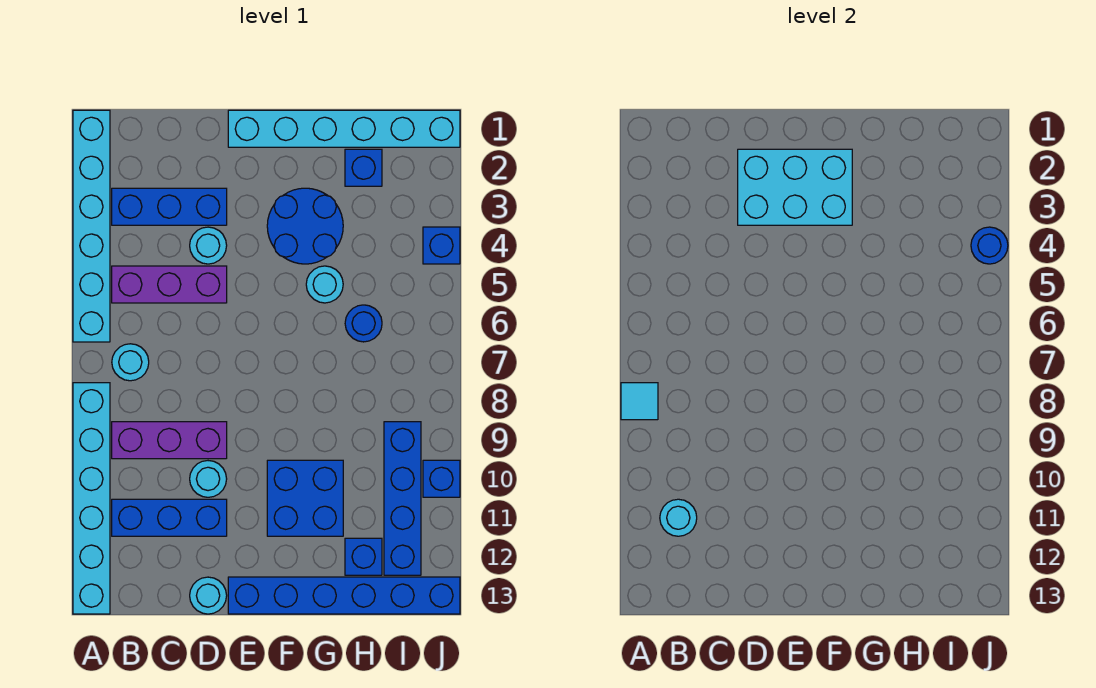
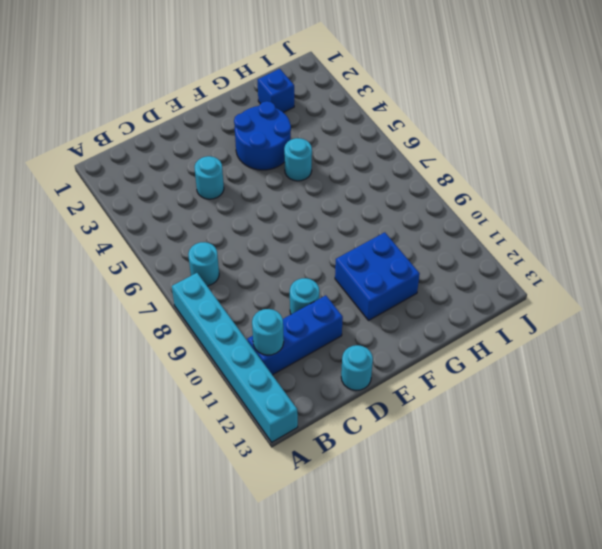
none -> cyan brick A1:A6 level 1
none -> blue brick B3:D3 level 1
none -> purple brick B5:D5 level 1

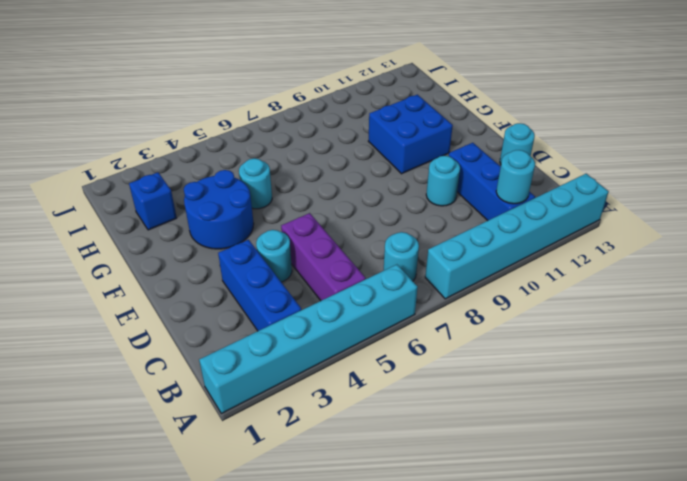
none -> purple brick B9:D9 level 1
none -> cyan brick E1:J1 level 1
none -> blue brick E13:J13 level 1

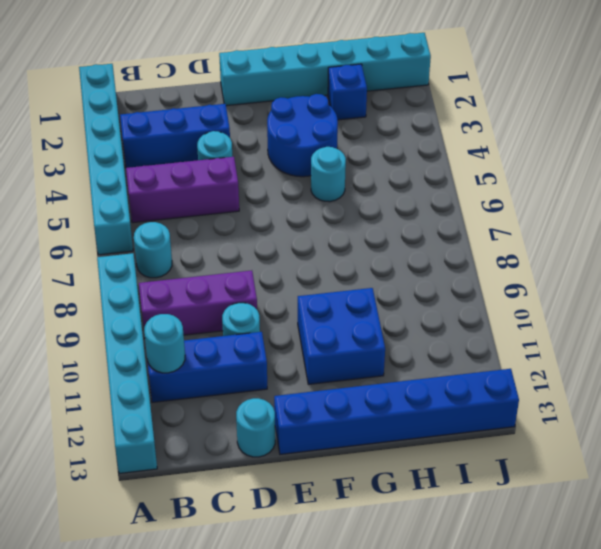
none -> blue round brick H6 level 1
none -> blue brick H12 level 1
none -> blue brick I9:I12 level 1

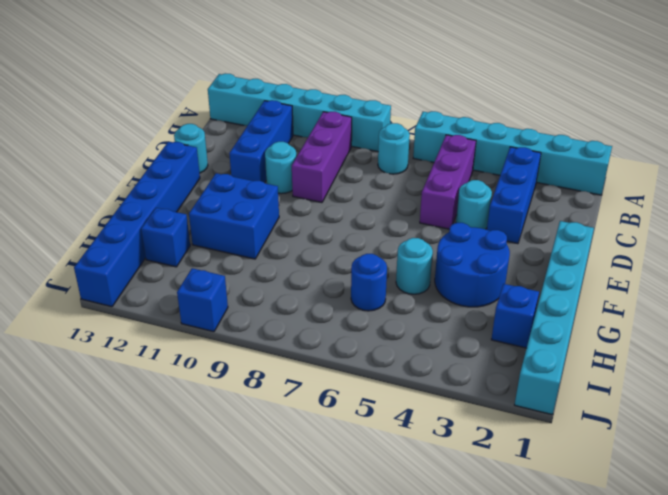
none -> blue brick I9:I12 level 1
none -> blue brick J4 level 1
none -> cyan tile A8 level 2

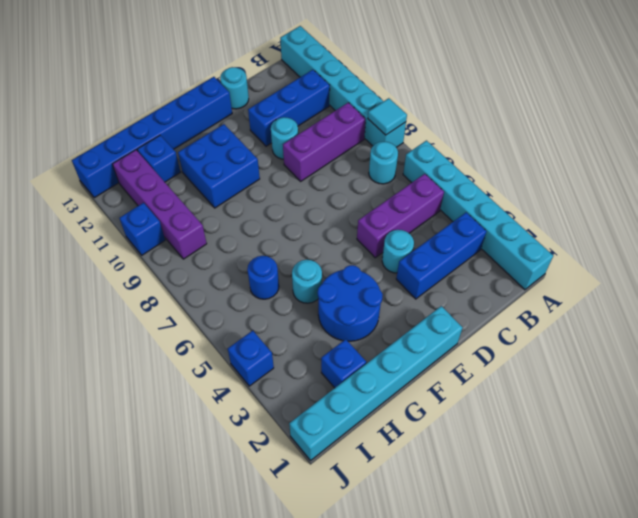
purple brick I9:I12 level 1 -> blue brick I9:I12 level 1
none -> cyan round brick B11 level 2
none -> cyan brick D2:F3 level 2
none -> blue round brick J4 level 2

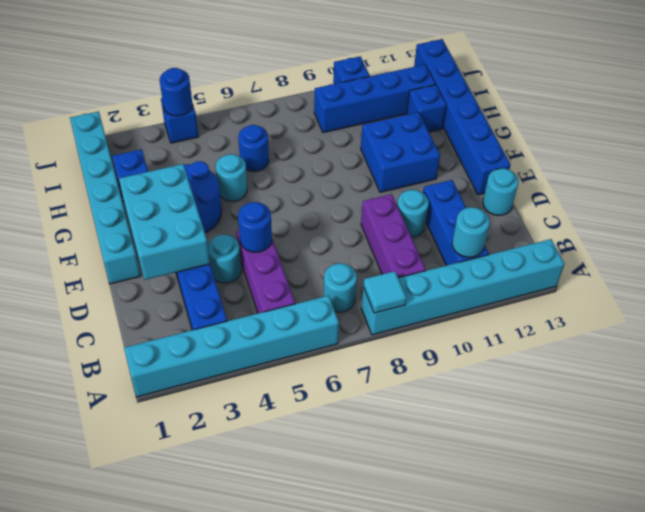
blue round brick D5 level 2 -> none

